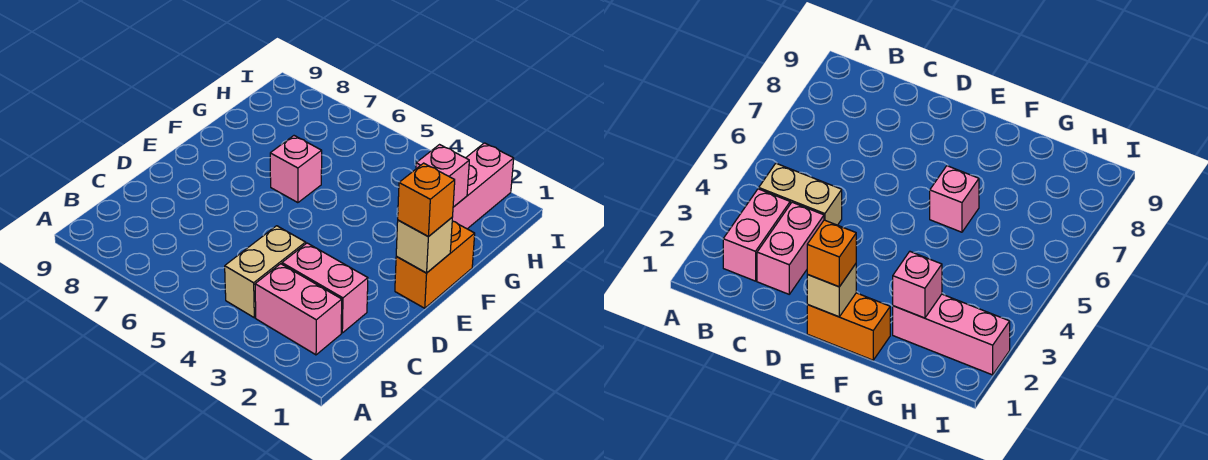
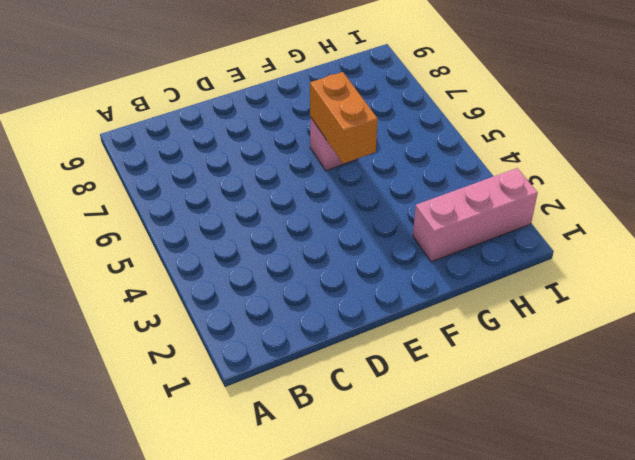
orange brick F5:F6 level 2 -> orange brick E1:F1 level 1
none -> pink brick B2:B3 level 1
none -> tan brick B4:C4 level 1

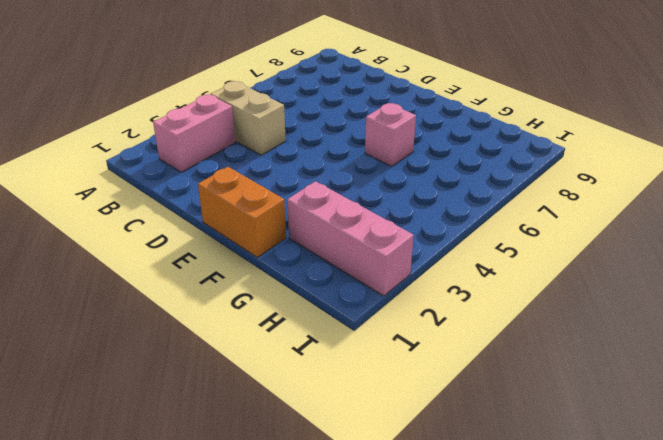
none -> pink brick C2:C3 level 1
none -> tan brick E1 level 2

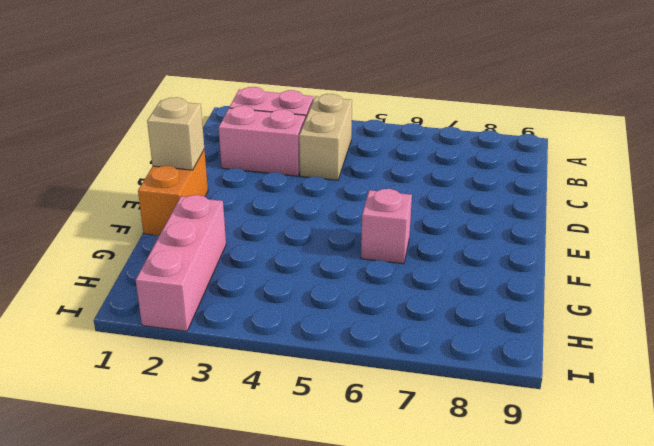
none -> pink brick G2 level 2
none -> orange brick E1 level 3

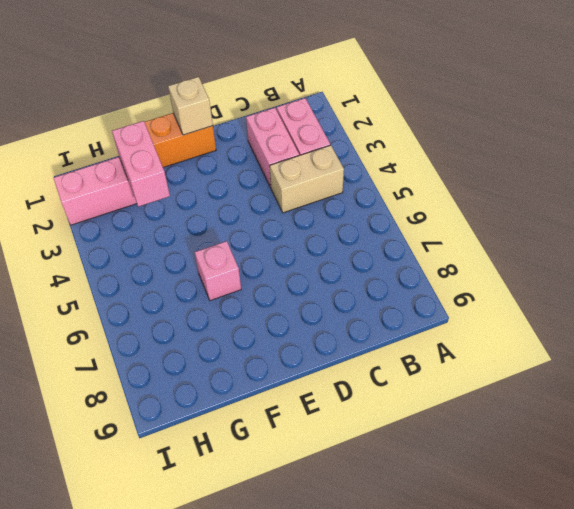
pink brick G2:G3 level 2 -> pink brick G2 level 2
none -> orange brick E1 level 3

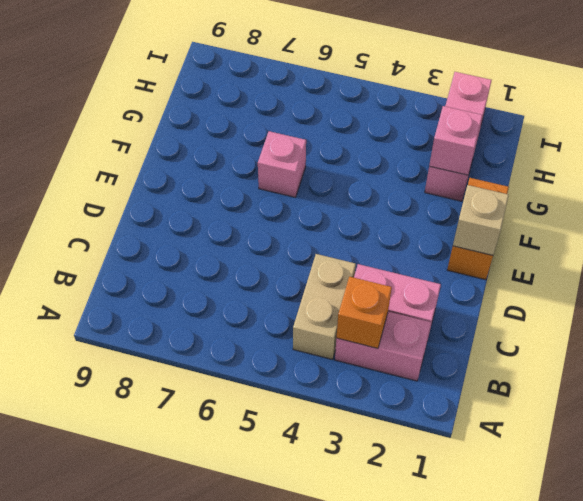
orange brick B3 level 2 -> orange brick E1 level 3

